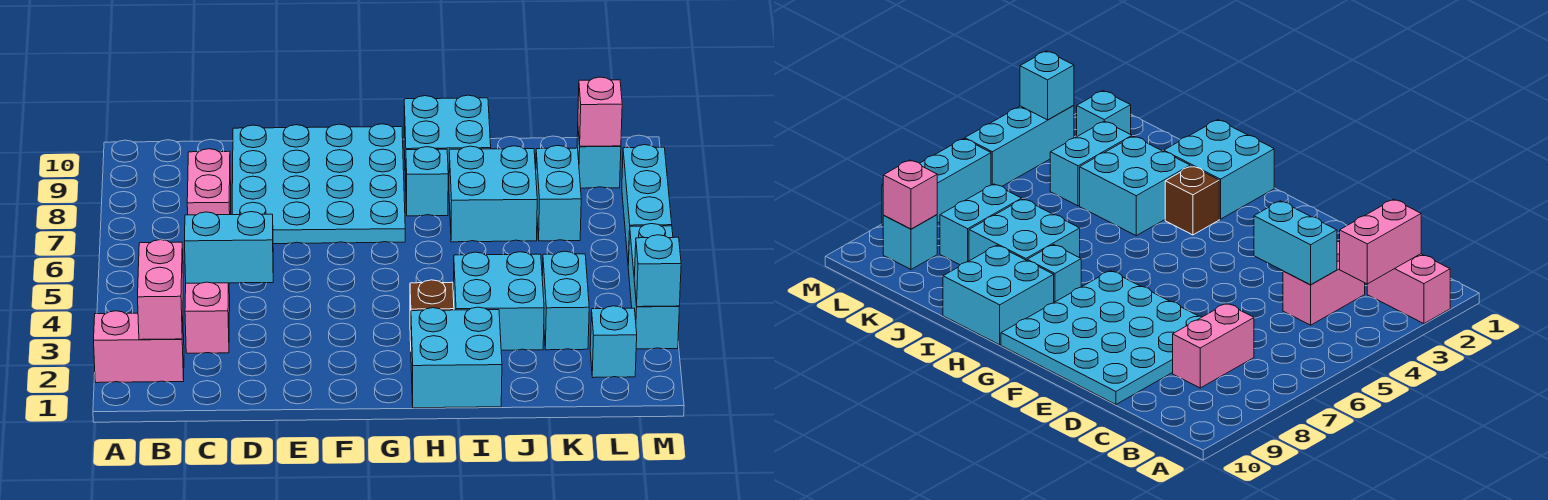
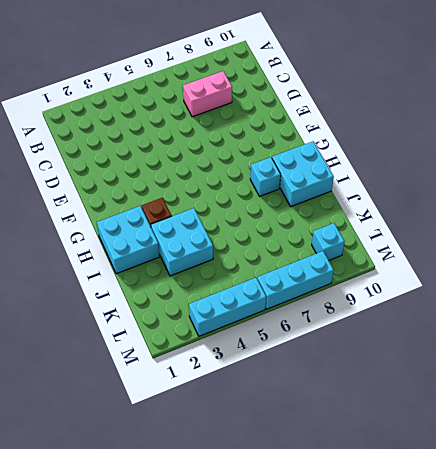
none -> pink brick A2:B2 level 1
none -> pink brick C3:C4 level 1
none -> cyan plate D7:G10 level 1

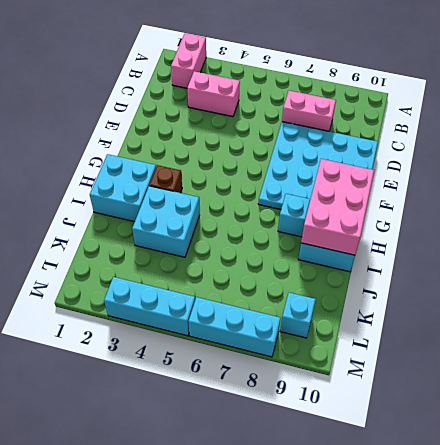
pink brick G9:I10 level 2 -> none
none -> cyan brick I7:J8 level 1
none -> cyan brick K3:K4 level 1
none -> cyan brick K7:K8 level 1

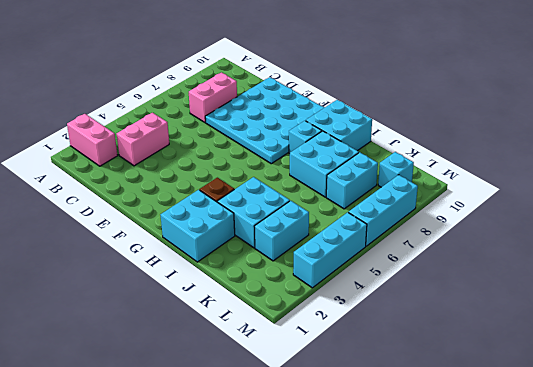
none -> cyan brick L2 level 1
none -> pink brick B2:B3 level 2
none -> cyan brick C4:D4 level 2

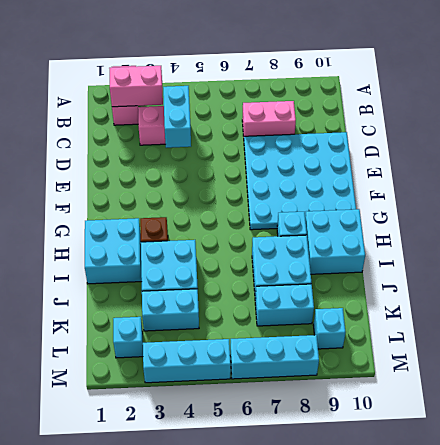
none -> pink brick L9 level 2
none -> cyan brick M3 level 2

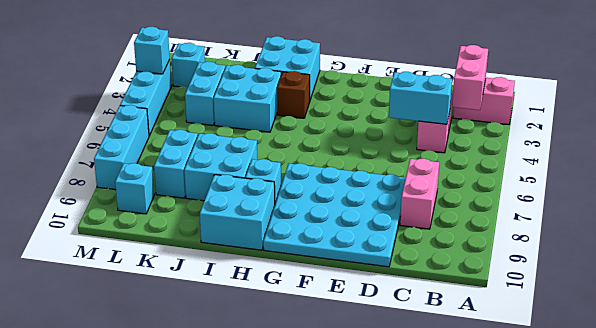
none -> pink brick L9 level 2

